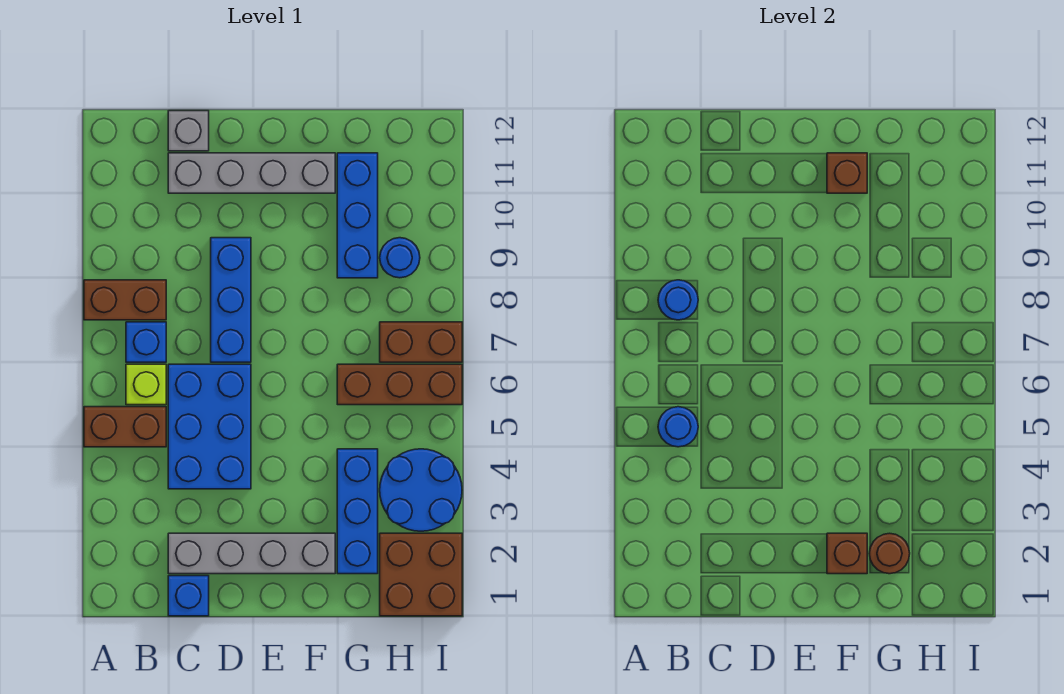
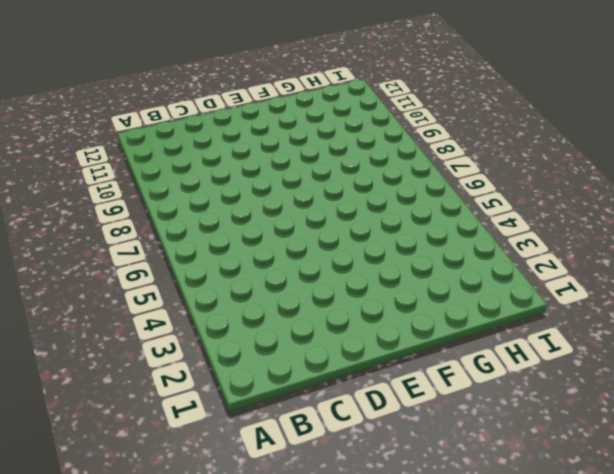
none -> brown brick A5:B5 level 1
none -> brown brick A8:B8 level 1
none -> lime brick B6 level 1

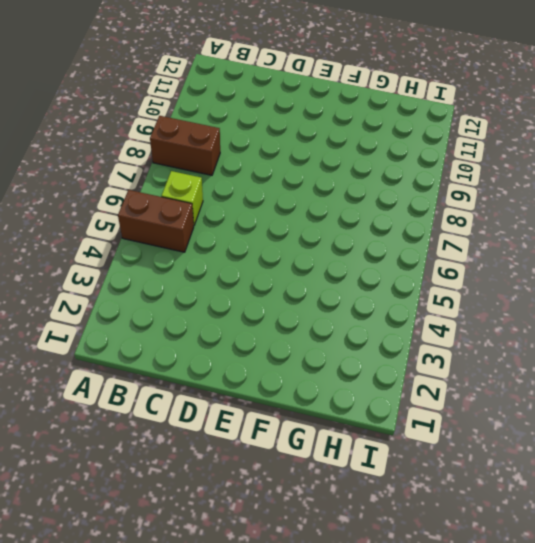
none -> blue brick B7 level 1
none -> blue brick C1 level 1
none -> grey brick C2:F2 level 1

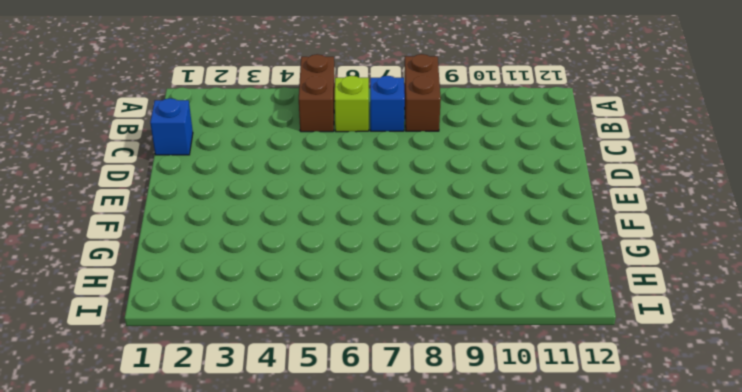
none -> grey brick C2:F2 level 1
none -> blue brick C4:D6 level 1
none -> grey brick C11:F11 level 1

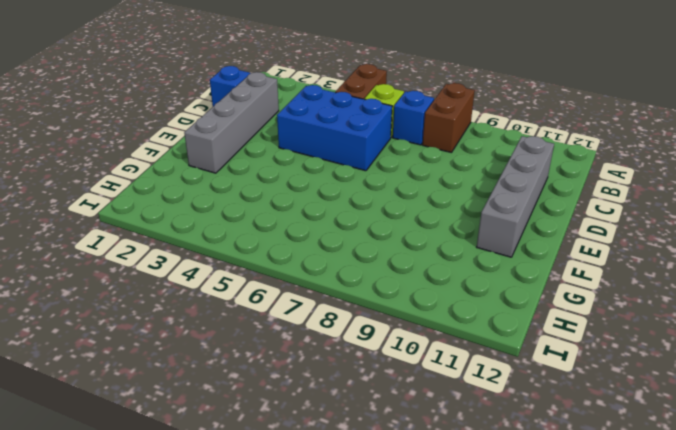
none -> grey brick C12 level 1
none -> blue brick D7:D9 level 1
none -> blue brick G2:G4 level 1

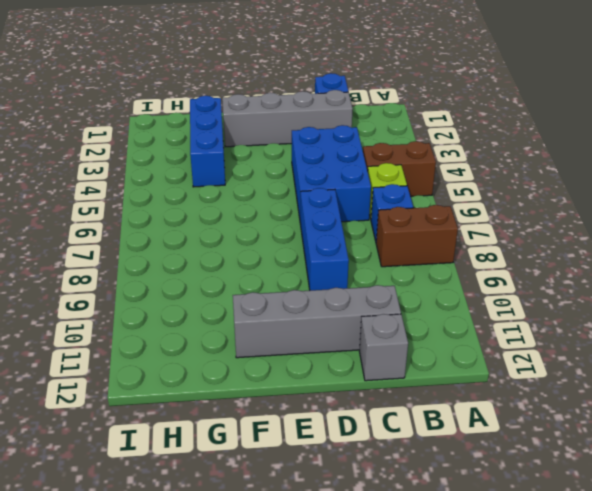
none -> brown brick G6:I6 level 1
none -> blue brick G9:G11 level 1
none -> brown brick H1:I2 level 1

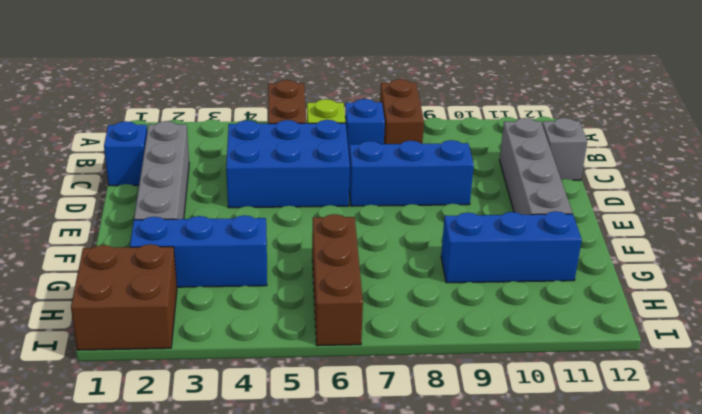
none -> blue round brick H3:I4 level 1
none -> brown brick H7:I7 level 1
none -> blue round brick H9 level 1

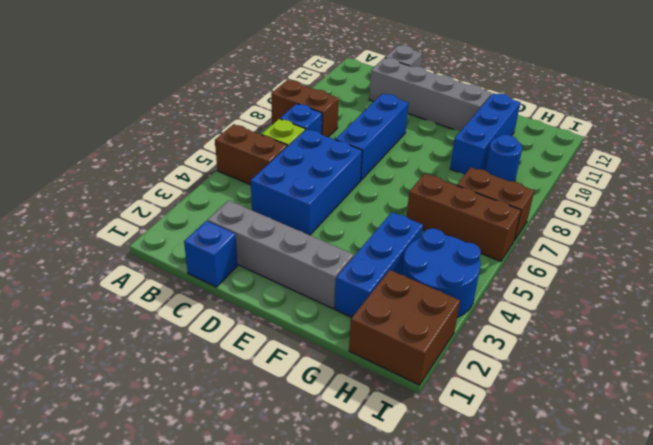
none -> blue round brick B5 level 2
none -> blue round brick B8 level 2
none -> brown brick F2 level 2

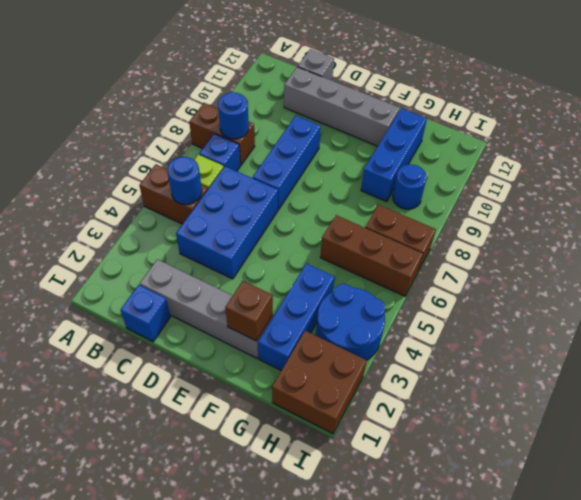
none -> brown brick F11 level 2
none -> brown round brick G2 level 2

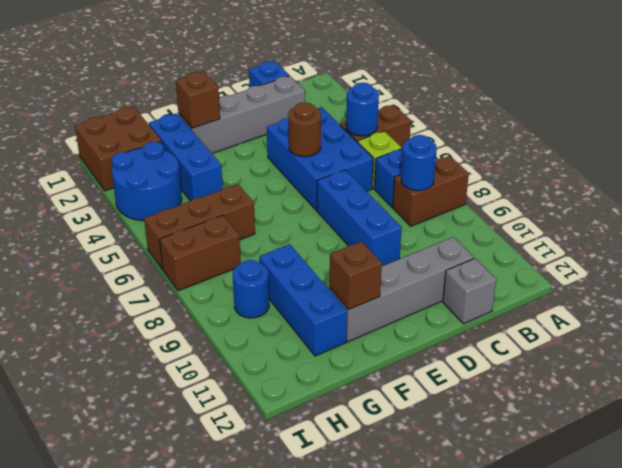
brown round brick D5 level 2 -> brown round brick G2 level 2

